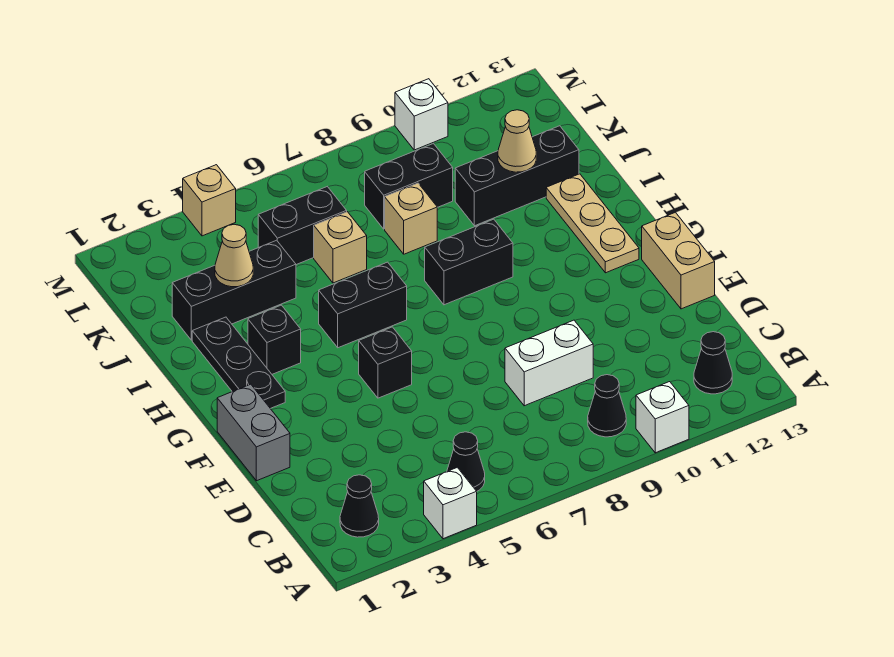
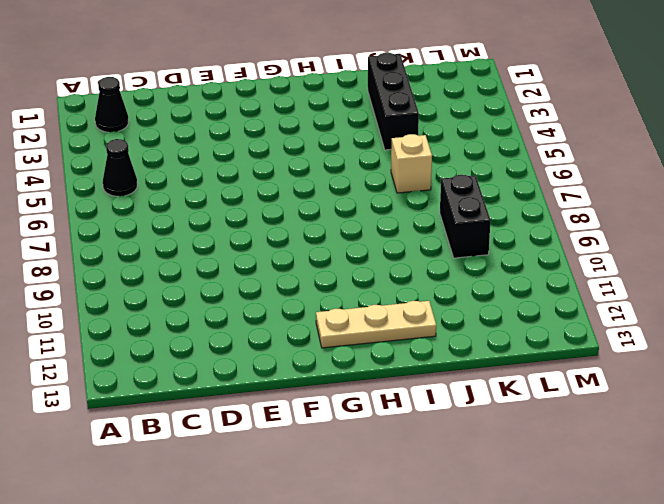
none -> white brick A4 level 1
none -> white brick A10 level 1
none -> black cone B9 level 1

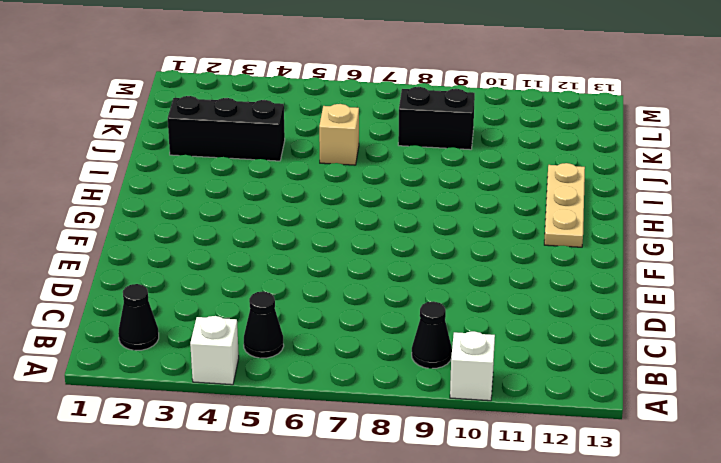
none -> black cone B12 level 1
none -> white brick D8:D9 level 1
none -> grey brick E1:F1 level 1

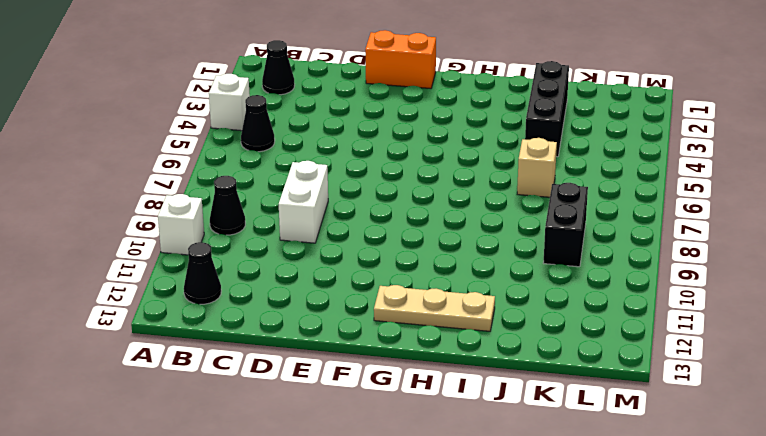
orange brick E1:F1 level 1 -> grey brick E1:F1 level 1
none -> tan brick E13:F13 level 1
none -> black brick F5 level 1
none -> black plate G2:I2 level 1

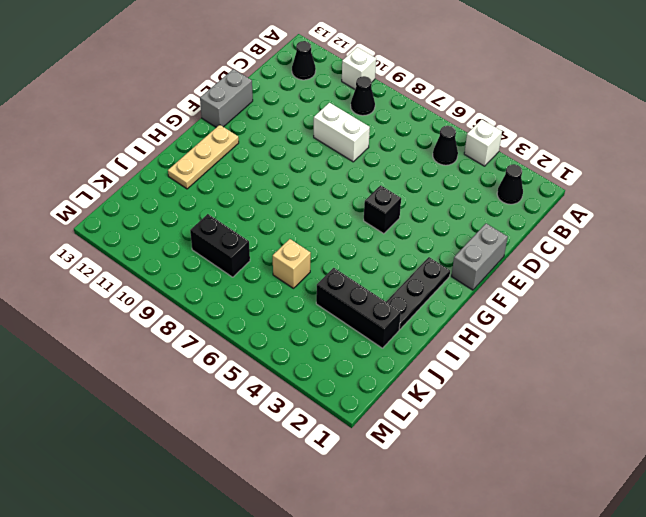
grey brick E13:F13 level 1 -> tan brick E13:F13 level 1
none -> black brick H3 level 1
none -> black brick H5:H6 level 1
none -> black brick H8:H9 level 1

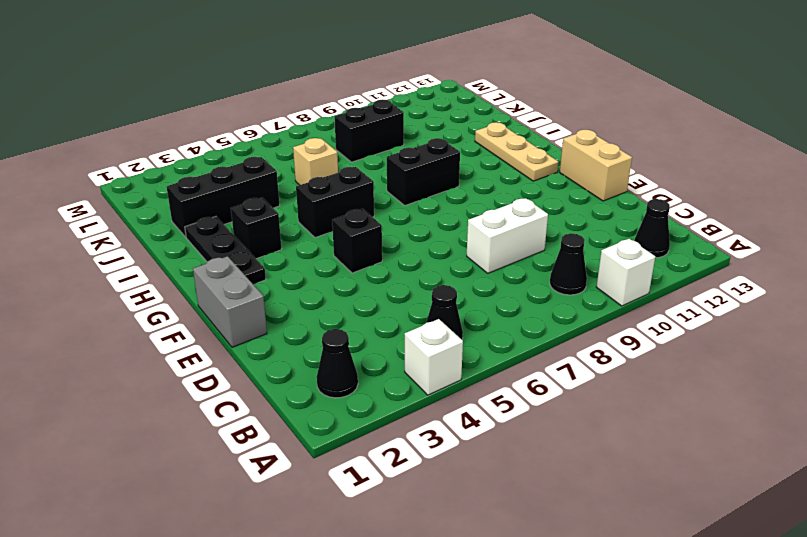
none -> tan brick J8 level 1
none -> black brick J10:J12 level 1
none -> black brick K5:K6 level 1

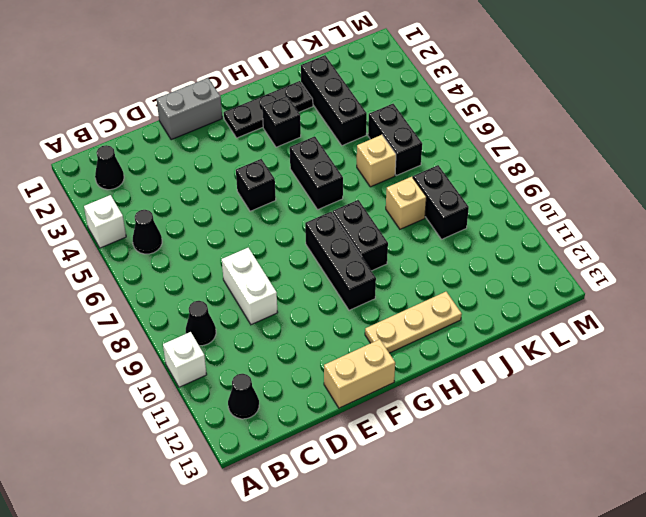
black brick G8:G10 level 1 -> black brick J10:J12 level 1
none -> tan brick M4 level 1
none -> white brick M10 level 1
none -> tan cone J3 level 2

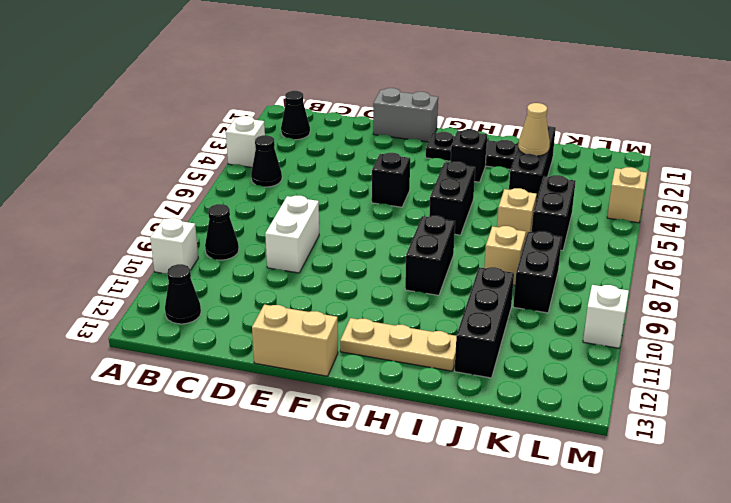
none -> tan cone J11 level 2

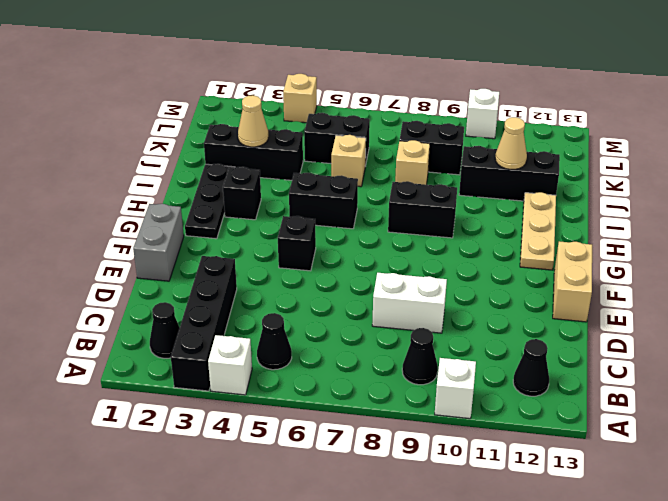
black brick A3:D3 level 1 -> none

